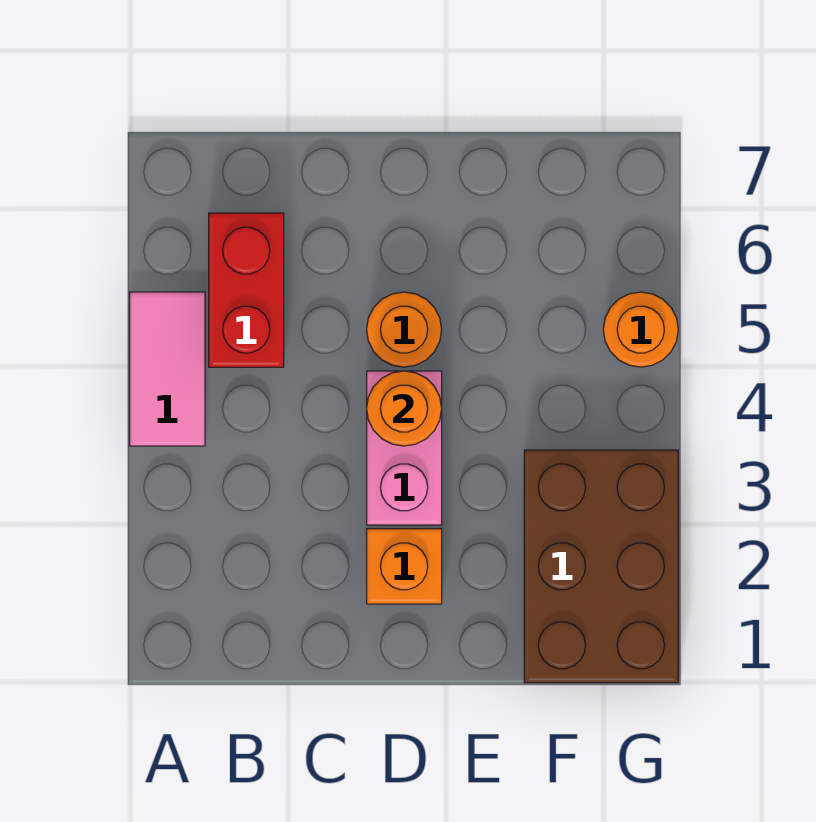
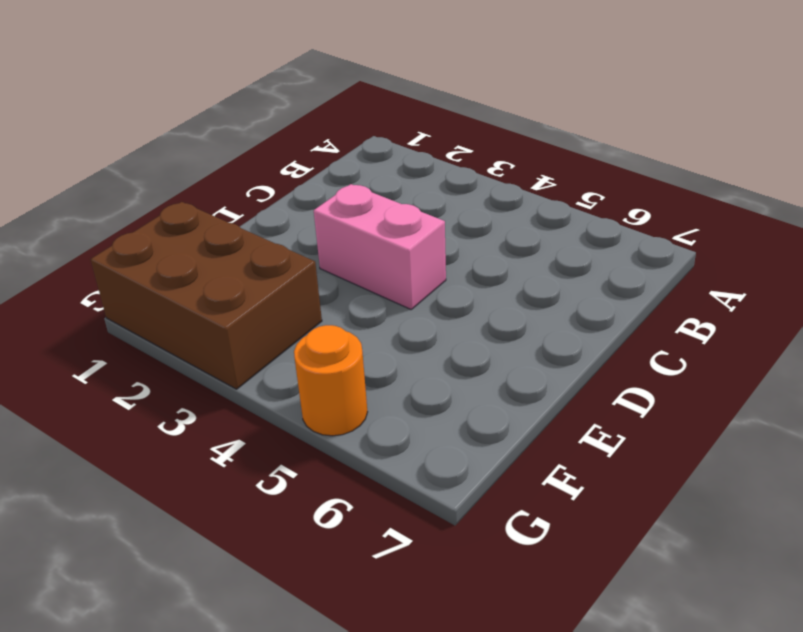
none -> pink tile A4:A5 level 1
none -> red brick B5:B6 level 1

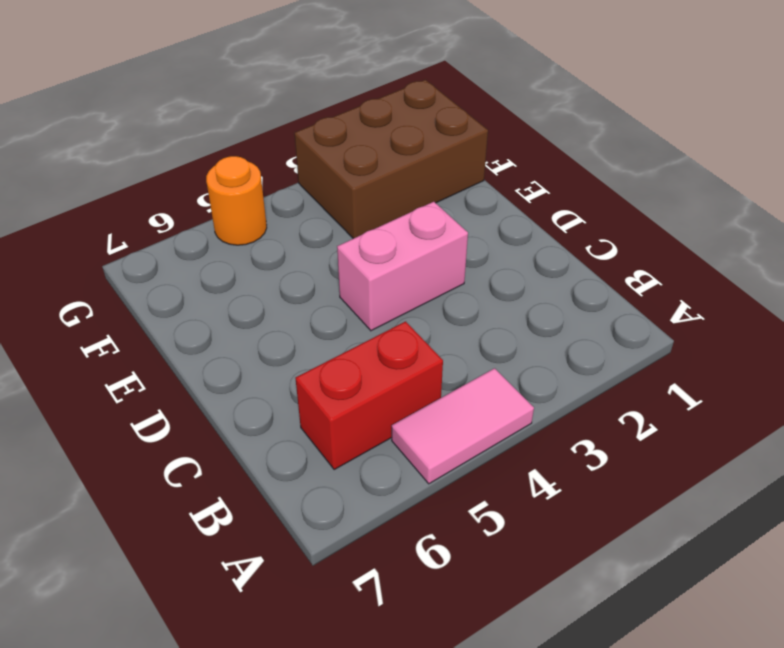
none -> orange brick D2 level 1
none -> orange round brick D5 level 1

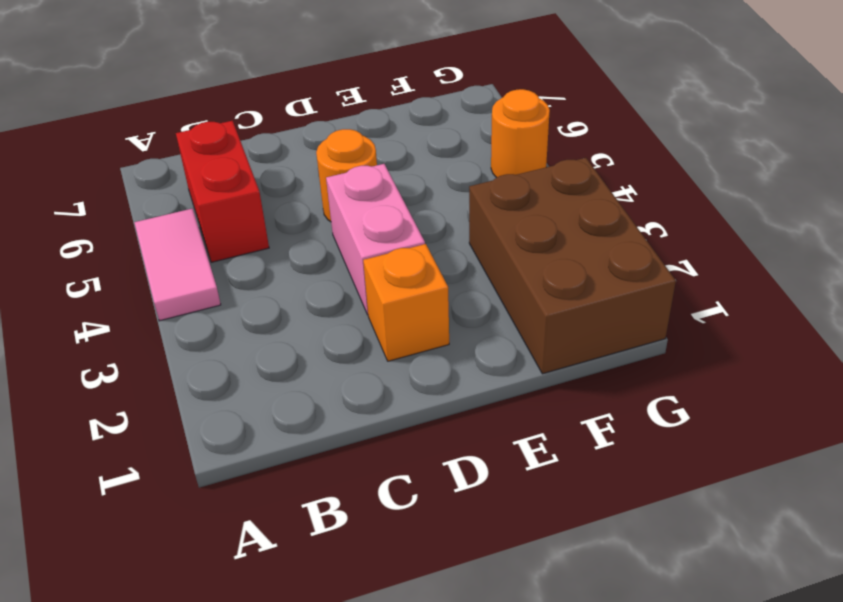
none -> orange round brick D4 level 2

